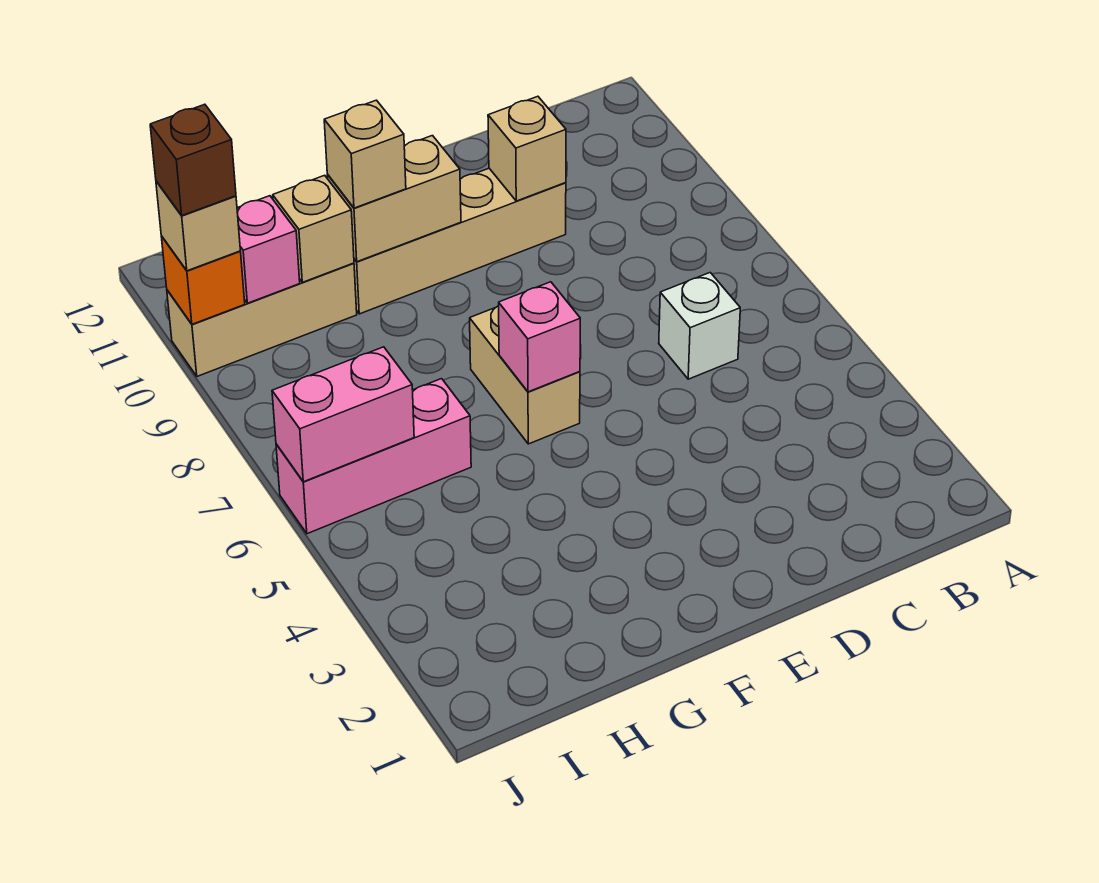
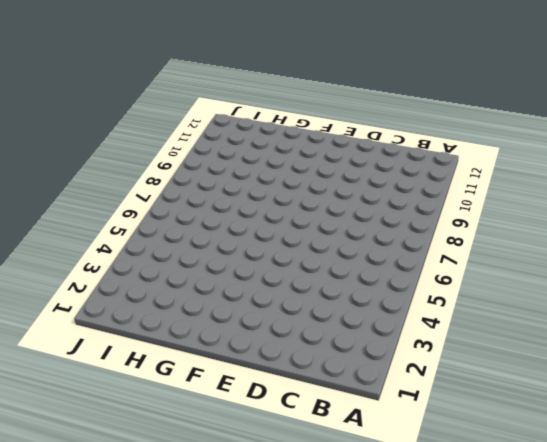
none -> white brick C6 level 1
none -> tan brick D10:G10 level 1
none -> tan brick F6:F7 level 1

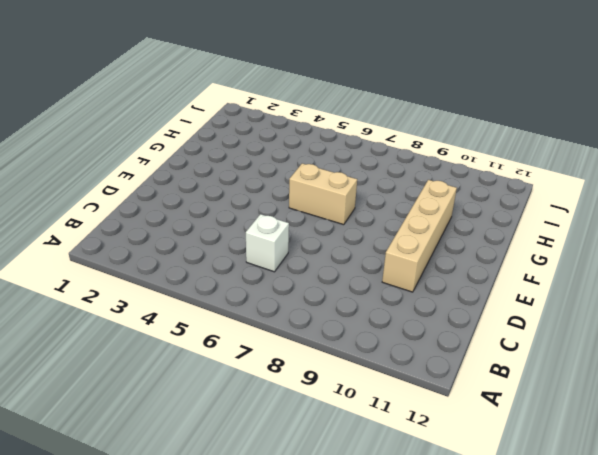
none -> pink brick H6:J6 level 1
none -> tan brick H10:J10 level 1
none -> tan brick D10 level 2

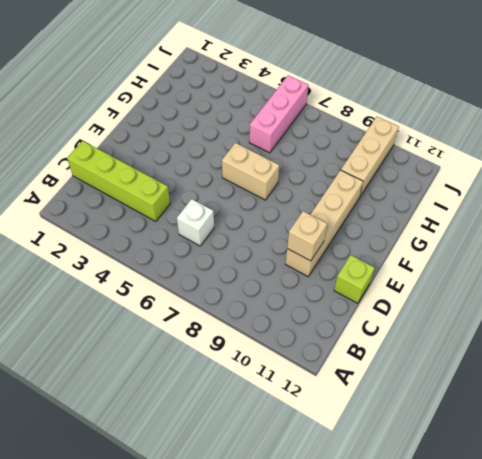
lime brick C1:C4 level 1 -> none
lime brick D12 level 1 -> none
none -> pink brick F6 level 2
none -> tan brick F10:G10 level 2
none -> tan brick H10 level 2

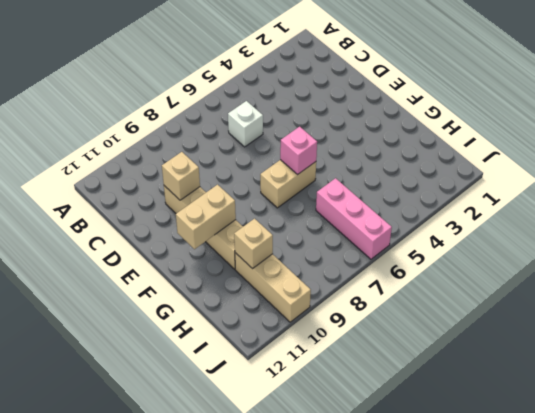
tan brick F10:F11 level 2 -> tan brick F10:G10 level 2
none -> pink brick I6:J6 level 2
none -> pink brick I10 level 2
none -> orange brick J10 level 2

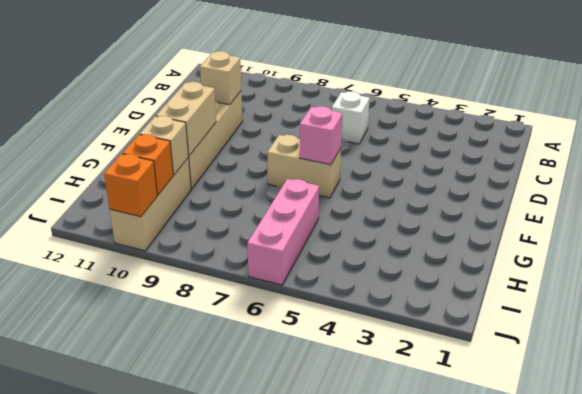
orange brick I10 level 2 -> pink brick I10 level 2
none -> pink brick I6:J6 level 2
none -> tan brick G10 level 3
none -> tan brick J10 level 3

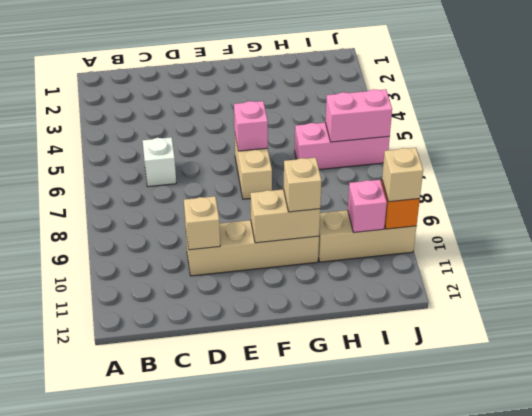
none -> tan brick H10 level 2
none -> brown brick J10 level 4

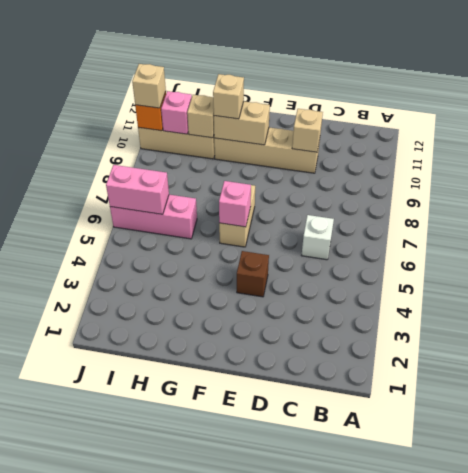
brown brick E4 level 1 -> brown brick J10 level 4

